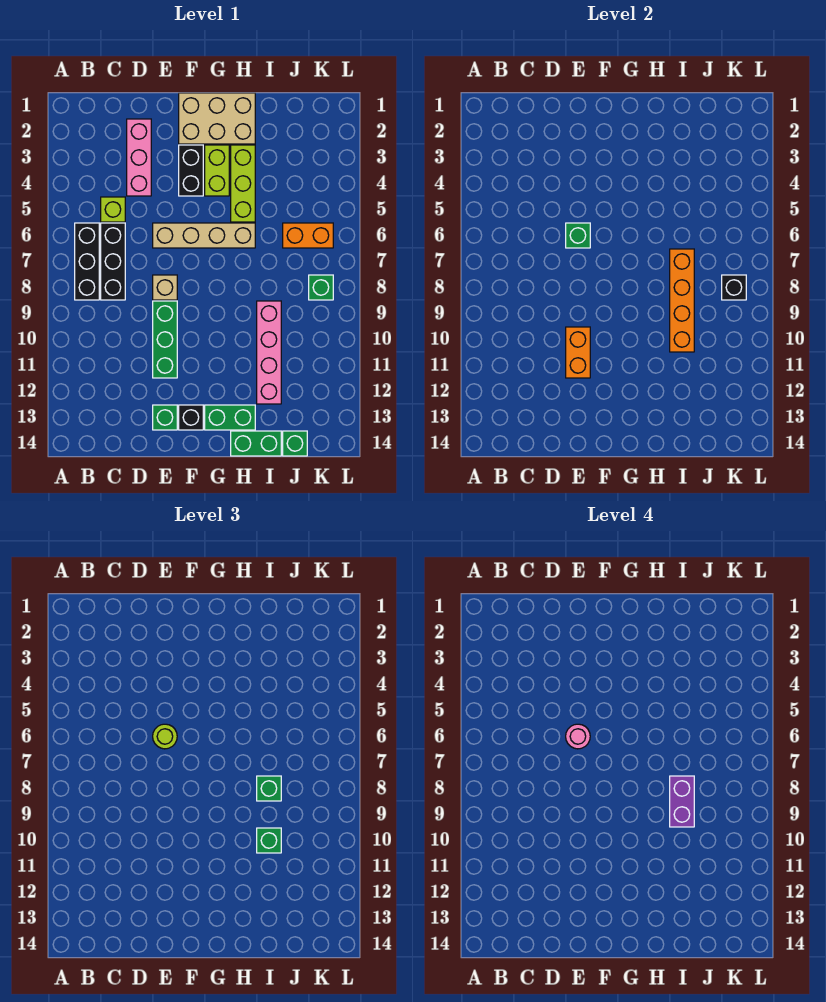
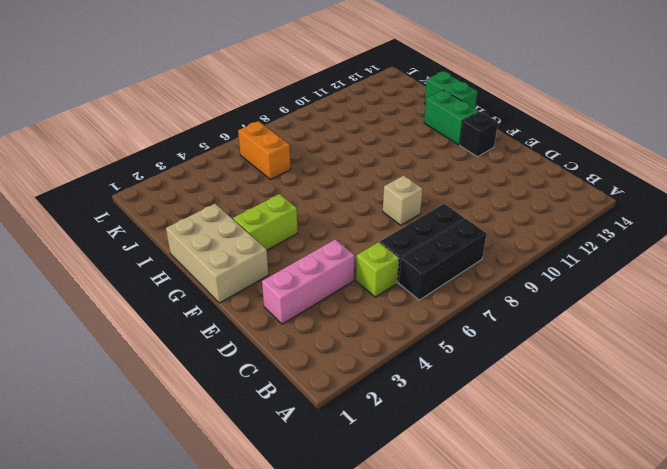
none -> tan brick E6:H6 level 1
none -> green brick E9:E11 level 1
none -> green brick E13 level 1

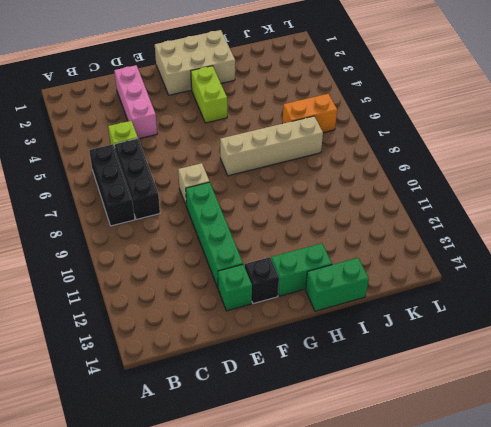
green brick E9:E12 level 1 -> green brick E9:E11 level 1
tan brick G7:J7 level 1 -> tan brick E6:H6 level 1
none -> black brick F3:F4 level 1
none -> lime brick H3:H5 level 1
none -> pink brick I9:I12 level 1

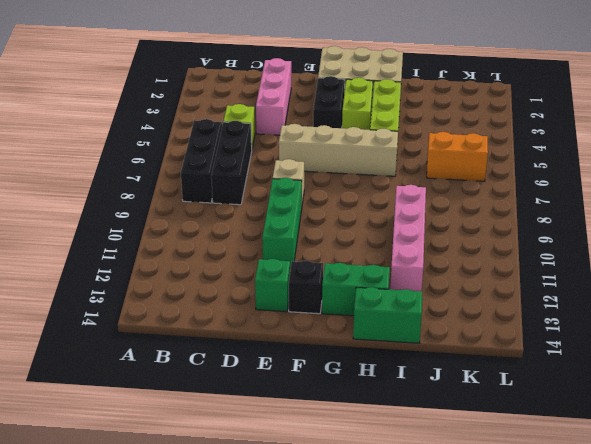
none -> green brick J14 level 1
none -> green brick K8 level 1
none -> green brick E6 level 2

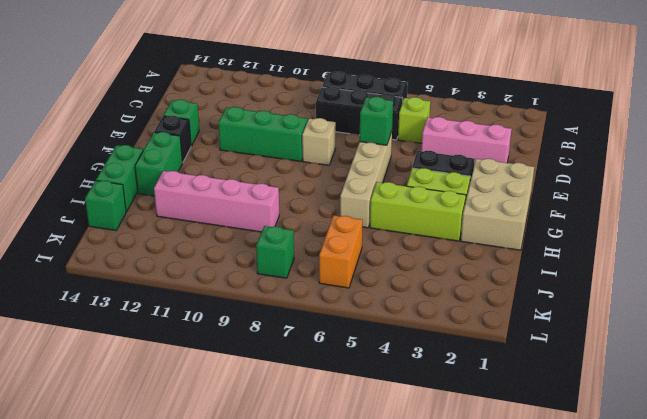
none -> orange brick E10:E11 level 2
none -> orange brick I7:I10 level 2
none -> black brick K8 level 2

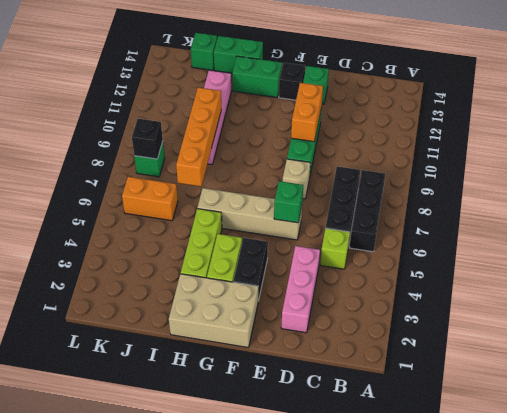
none -> lime round brick E6 level 3
none -> green brick I8 level 3
none -> green brick I10 level 3

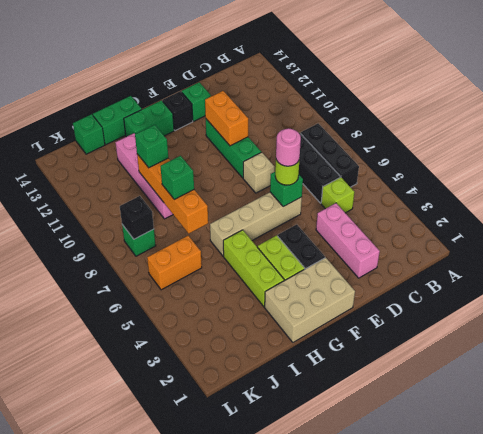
none -> purple brick I8:I9 level 4

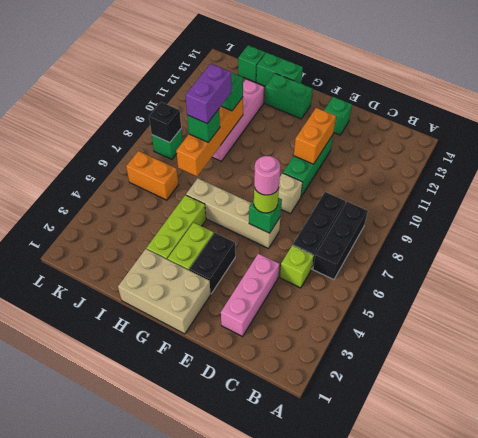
none -> black brick F13 level 1

